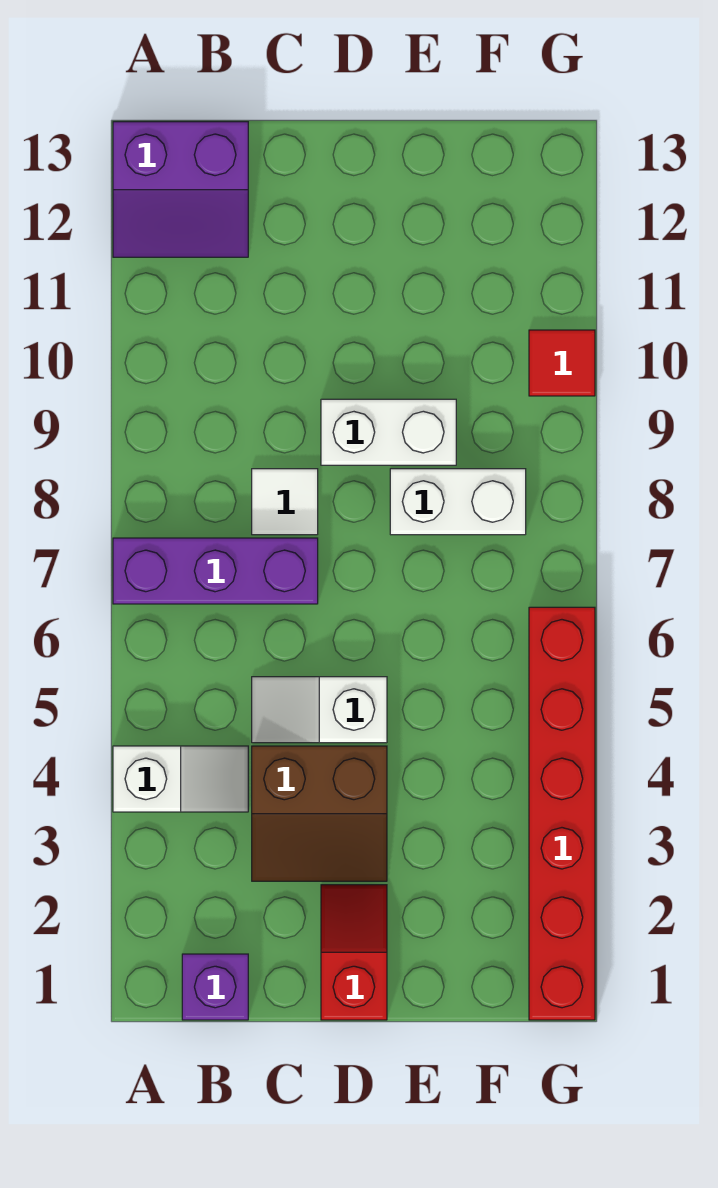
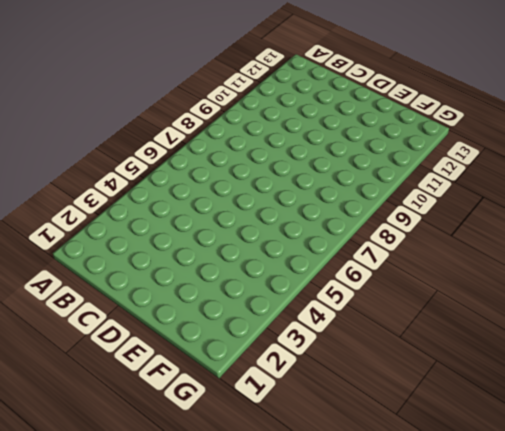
none -> white slope A4:B4 level 1 top A
none -> purple brick A7:C7 level 1
none -> purple slope A12:B13 level 1 top 13

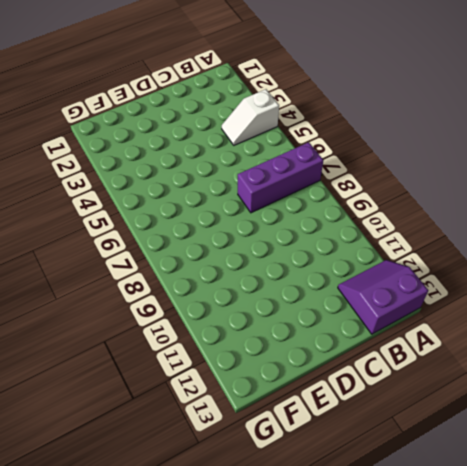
none -> purple brick B1 level 1
none -> brown slope C3:D4 level 1 top 4
none -> white slope C5:D5 level 1 top D

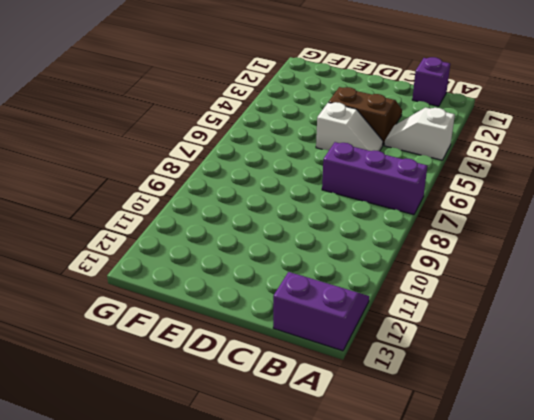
none -> white tile C8 level 1
none -> red slope D1:D2 level 1 top 1
none -> white brick D9:E9 level 1

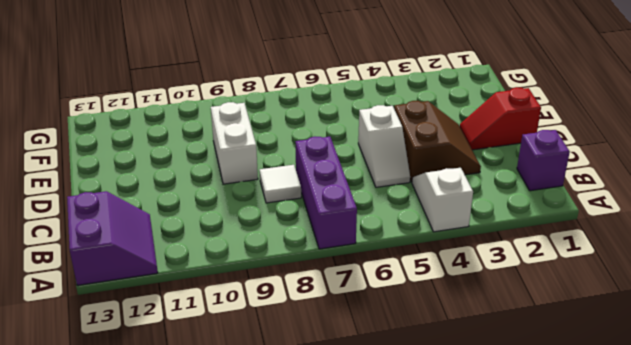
none -> white brick E8:F8 level 1
none -> red brick G1:G6 level 1
none -> red tile G10 level 1

